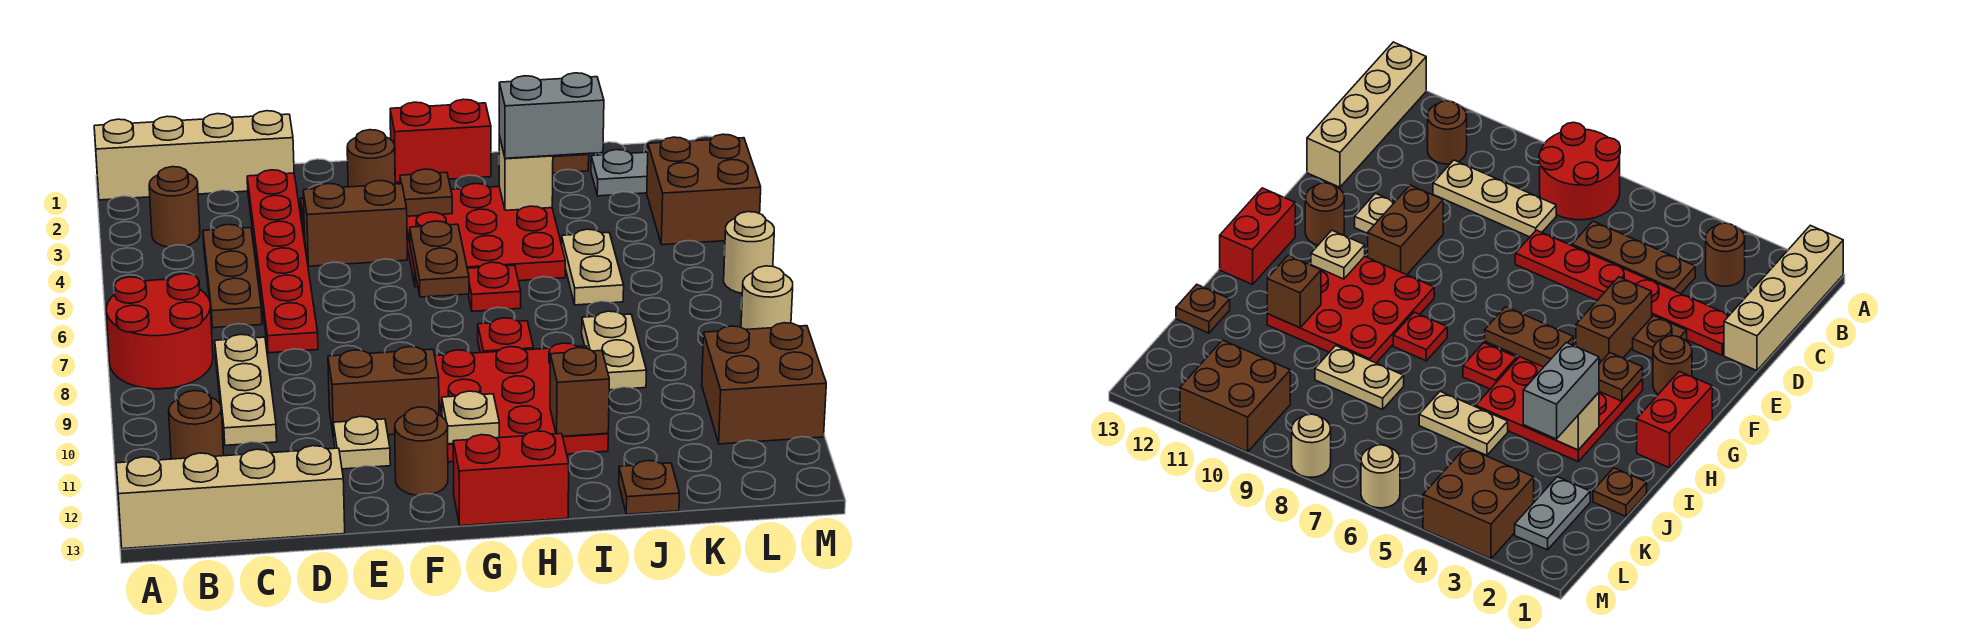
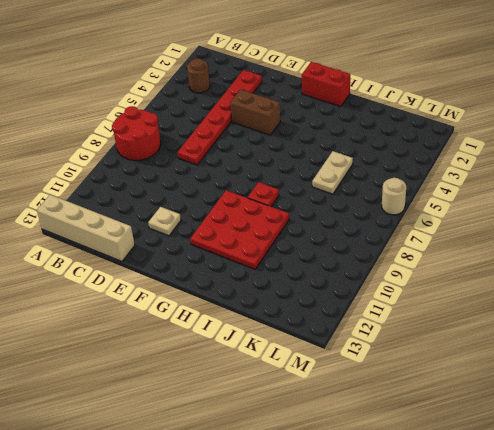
none -> tan brick A1:D1 level 1
none -> brown round brick B11 level 1
none -> brown plate C4:C6 level 1
none -> tan plate C8:C10 level 1

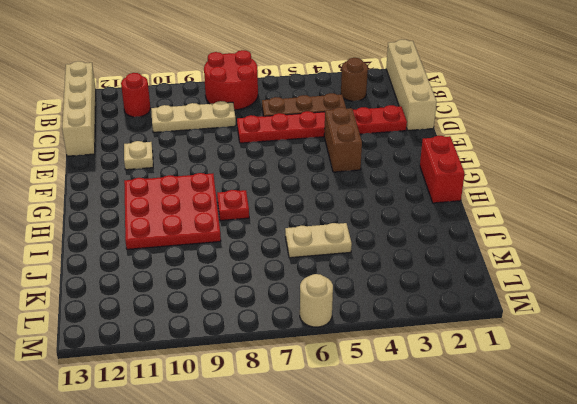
red round brick B11 level 1 -> brown round brick B11 level 1
none -> brown plate E3 level 1
none -> brown brick E10:F10 level 1
none -> brown round brick F2 level 1
none -> brown round brick F12 level 1

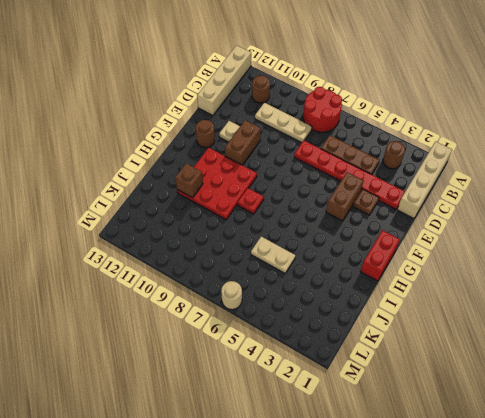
none -> brown round brick F2 level 1
none -> red plate G3:I5 level 1
none -> red brick G13:H13 level 1
none -> red plate H6 level 1

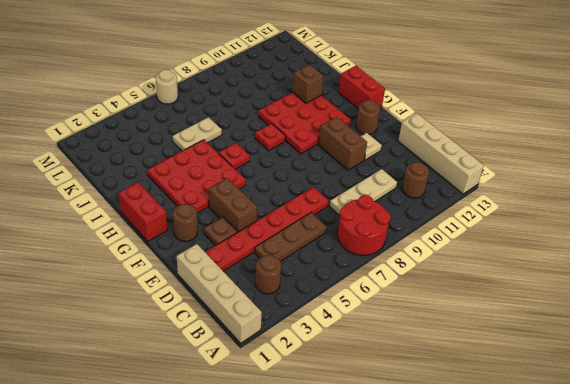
none -> brown plate J1 level 1
none -> tan plate J8:J9 level 1
none -> brown plate J13 level 1
none -> grey plate K2:L2 level 1

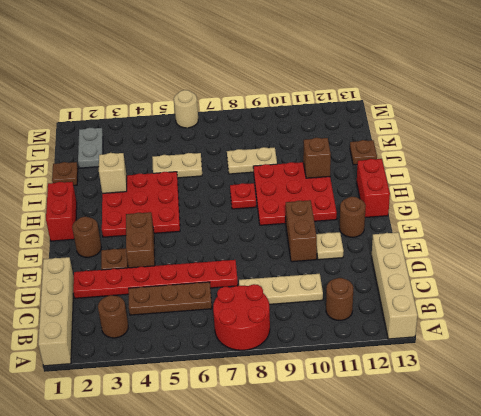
none -> red plate H6 level 1
none -> brown brick L3:M4 level 1
none -> brown brick L10:M11 level 1
none -> tan round brick M8 level 1

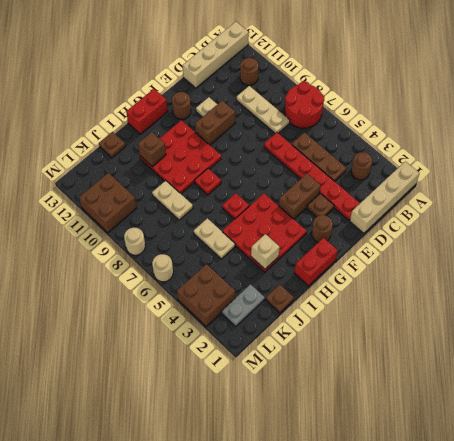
none -> brown plate G3 level 2
none -> brown plate G5:G6 level 2
none -> tan plate G11 level 2
none -> grey brick I3:J3 level 3

